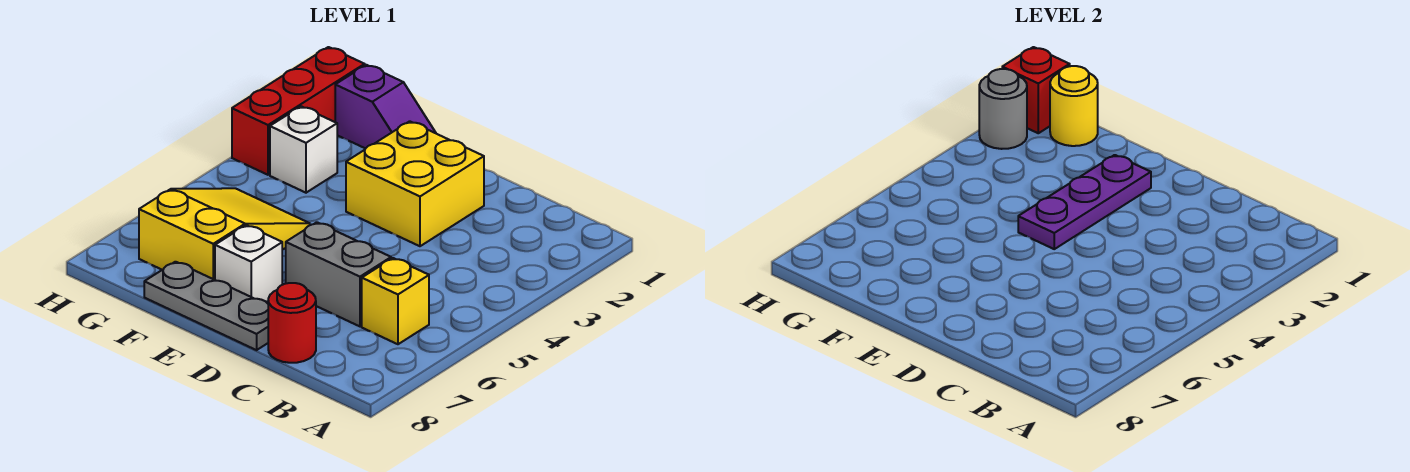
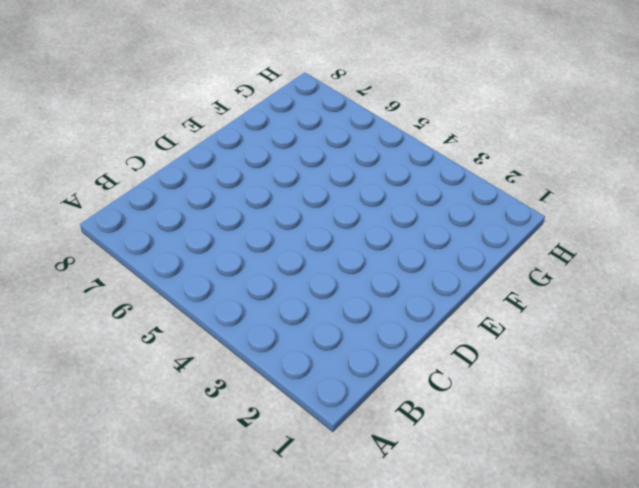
none -> yellow brick B6 level 1
none -> grey brick C6:D6 level 1
none -> red round brick C8 level 1

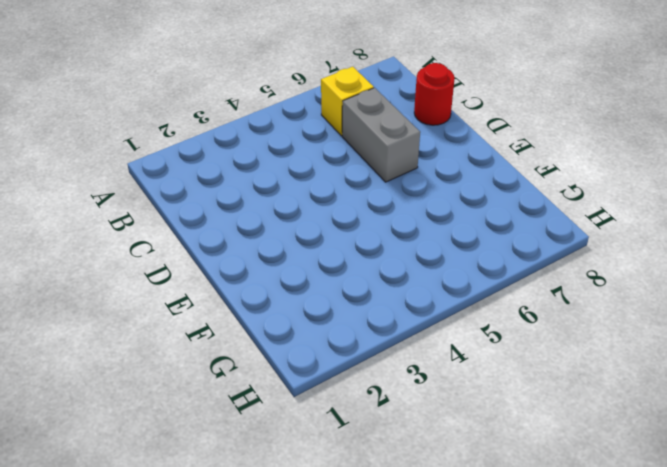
none -> yellow brick D2:E3 level 1
none -> grey plate D8:F8 level 1
none -> white brick E7 level 1

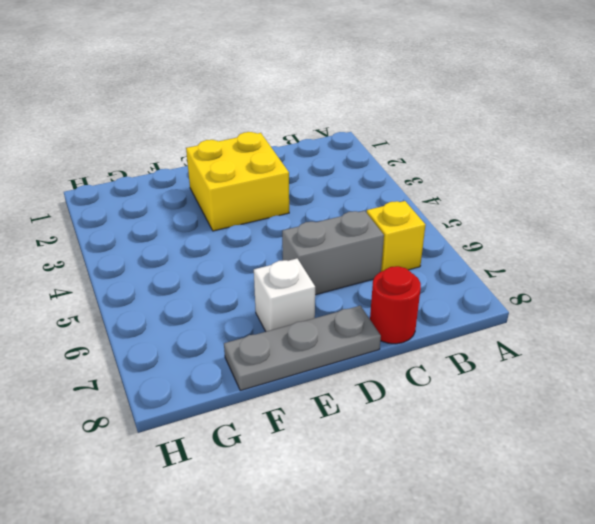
none -> purple slope F1:G1 level 1 top G
none -> yellow slope F5:G7 level 1 top 7
none -> white brick G3 level 1

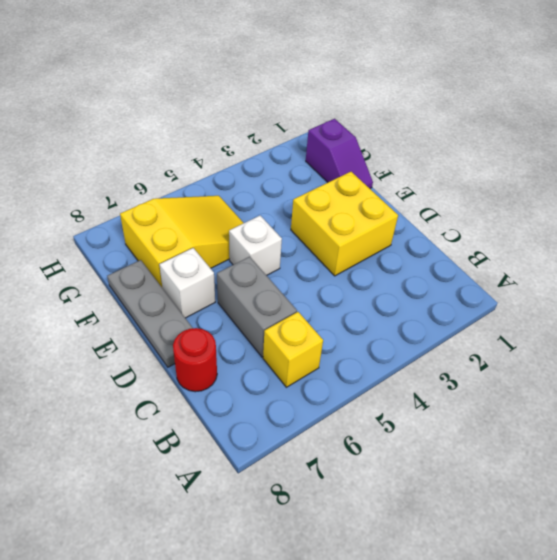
white brick E5 level 1 -> white brick G3 level 1
none -> red brick H1:H3 level 1
none -> purple plate E2:E4 level 2
none -> yellow round brick G1 level 2

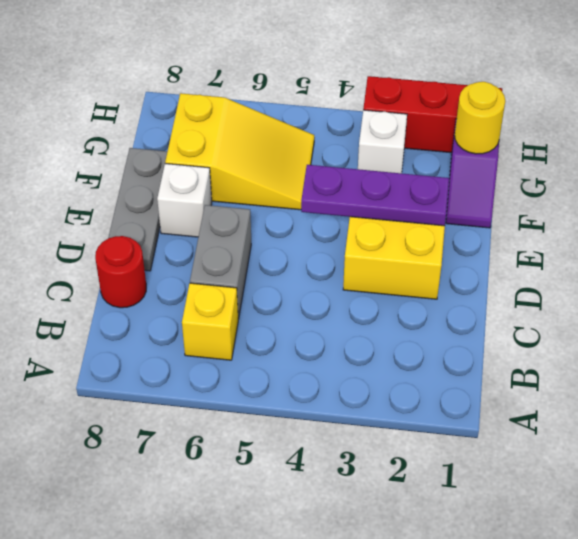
none -> red brick H1 level 2
none -> grey round brick H2 level 2

